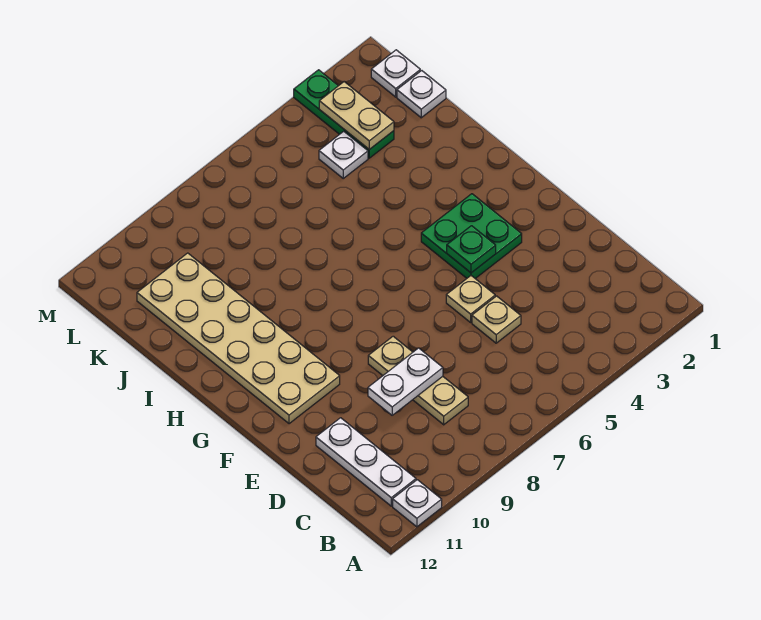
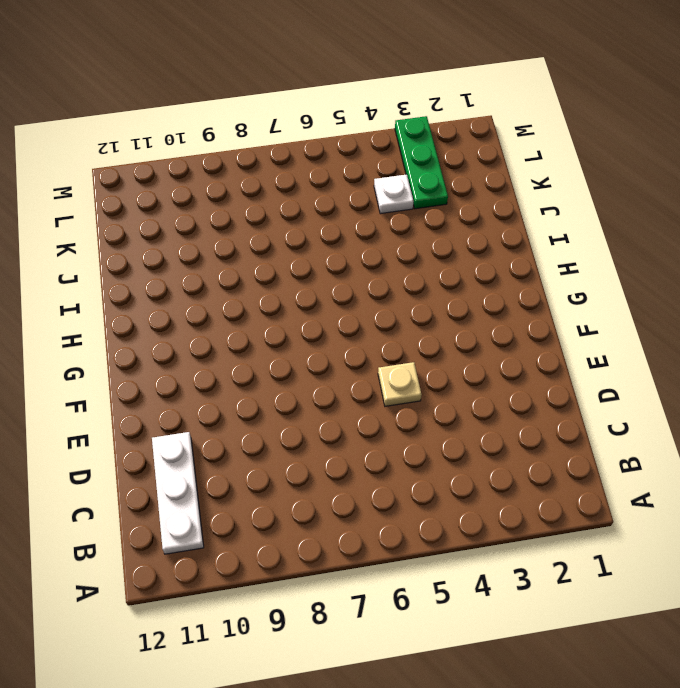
none -> white plate A11 level 1
none -> tan plate C8:E8 level 1
none -> tan plate D5 level 1

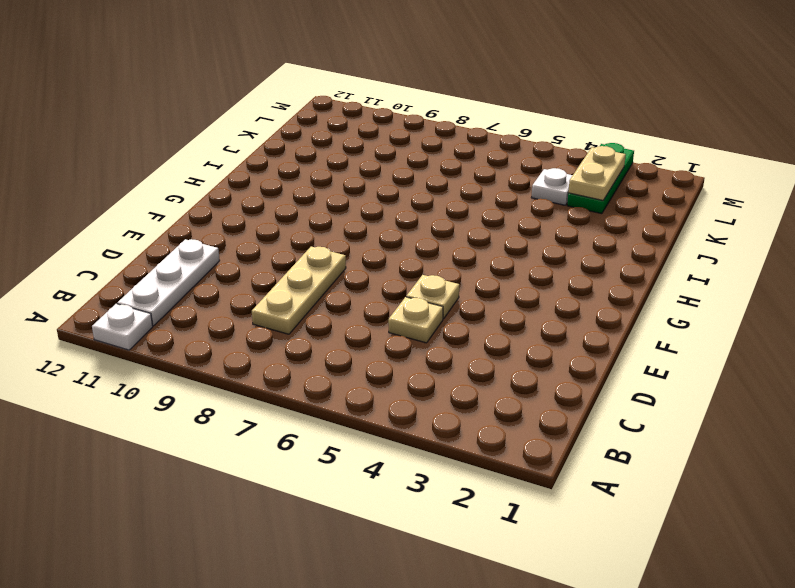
none -> green plate F3:G4 level 1
none -> tan plate F10:K11 level 1
none -> white plate K1 level 1

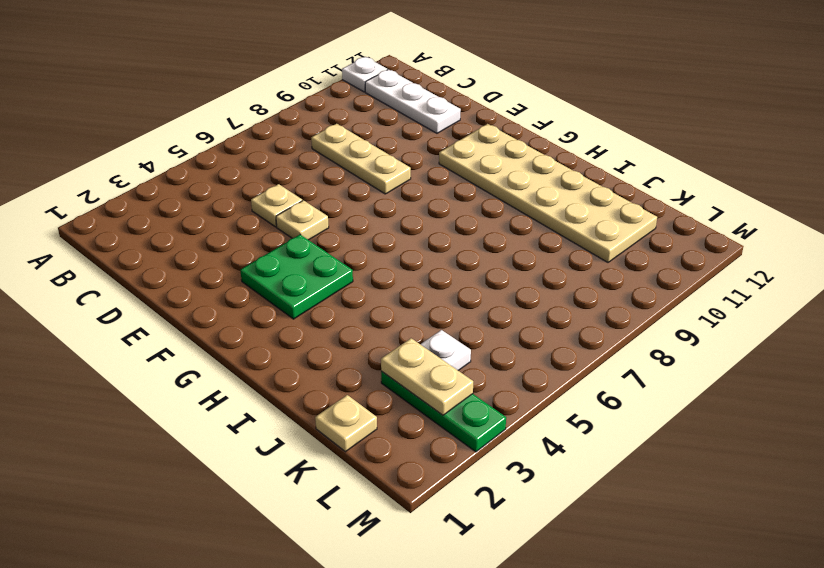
tan plate K1 level 1 -> white plate K1 level 1
none -> white plate L1 level 1
none -> white plate D8:D9 level 2
none -> green plate F4 level 2

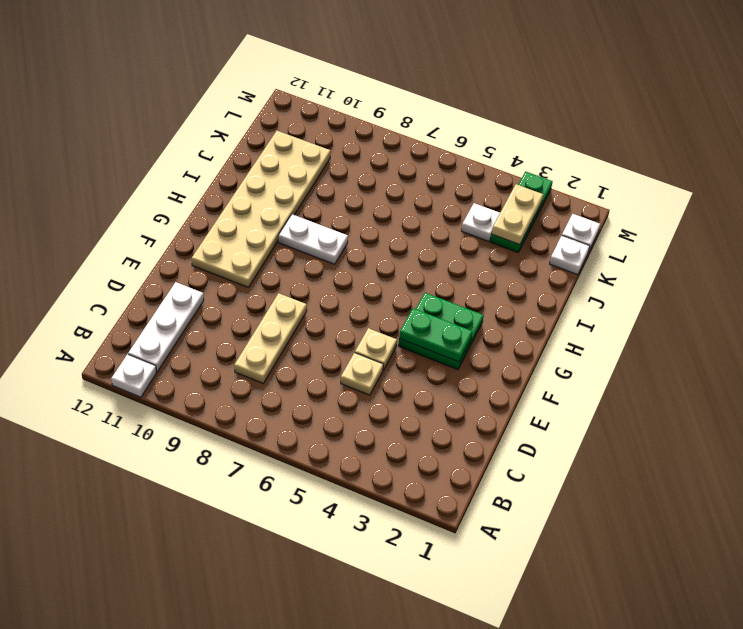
green plate F3:F4 level 2 -> green plate F4 level 2
white plate H8:H9 level 1 -> white plate D8:D9 level 2

